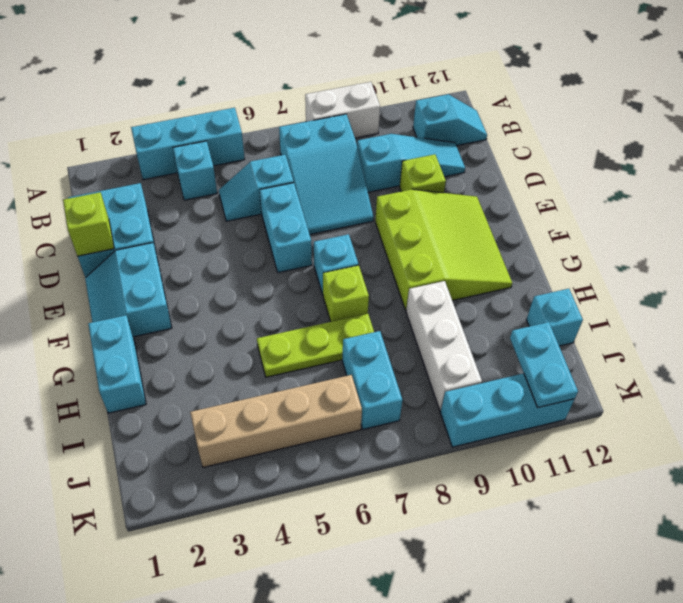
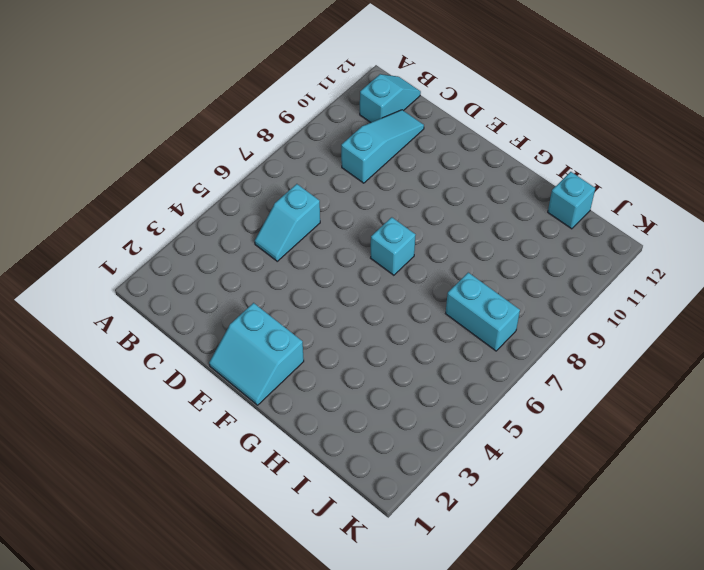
none -> cyan brick A3:A5 level 1
none -> white brick A8:A9 level 1
none -> cyan brick B4 level 1

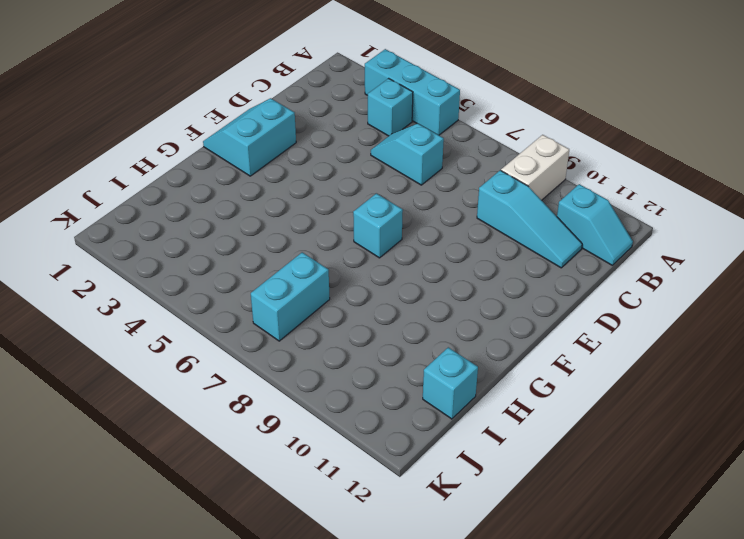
white brick A9:B9 level 1 -> white brick A8:A9 level 1
none -> cyan slope B7:D8 level 1 top B
none -> cyan brick C1:D2 level 1
none -> cyan brick D6:E6 level 1

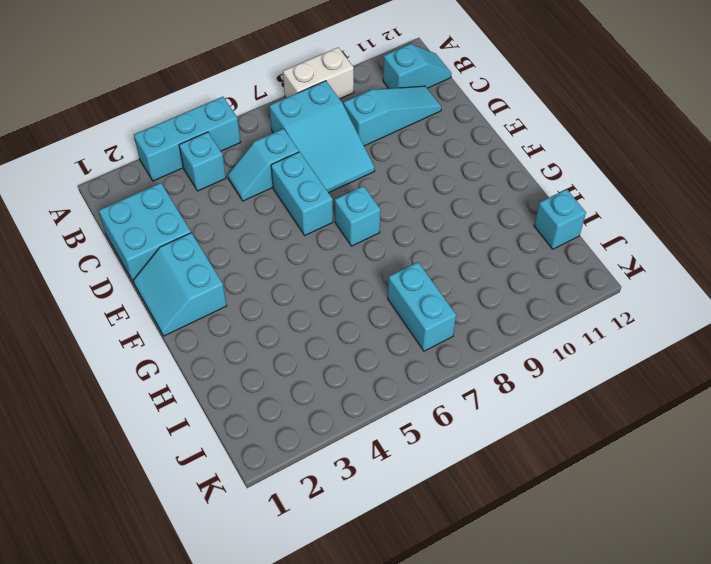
none -> lime brick D10 level 1
none -> lime slope E9:G11 level 1 top 9
none -> cyan brick G1:H1 level 1

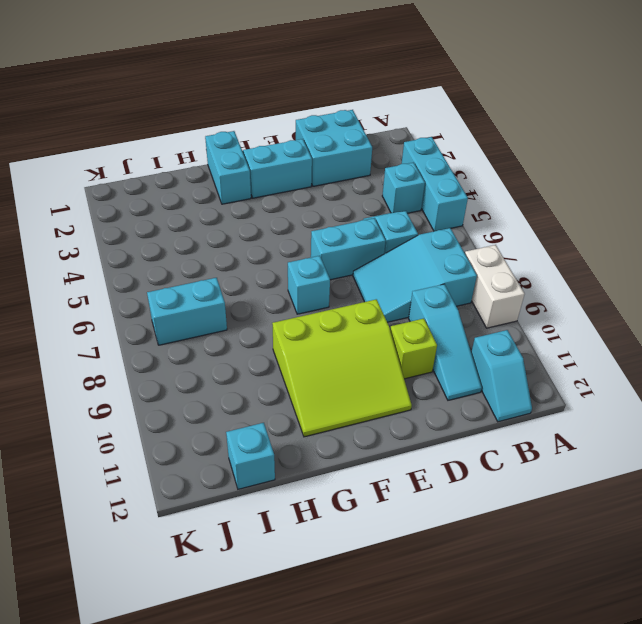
cyan brick G1:G2 level 1 -> cyan brick G1:H1 level 1
none -> lime brick G7 level 1
none -> lime plate H5:H7 level 1
none -> white brick H9:J9 level 1

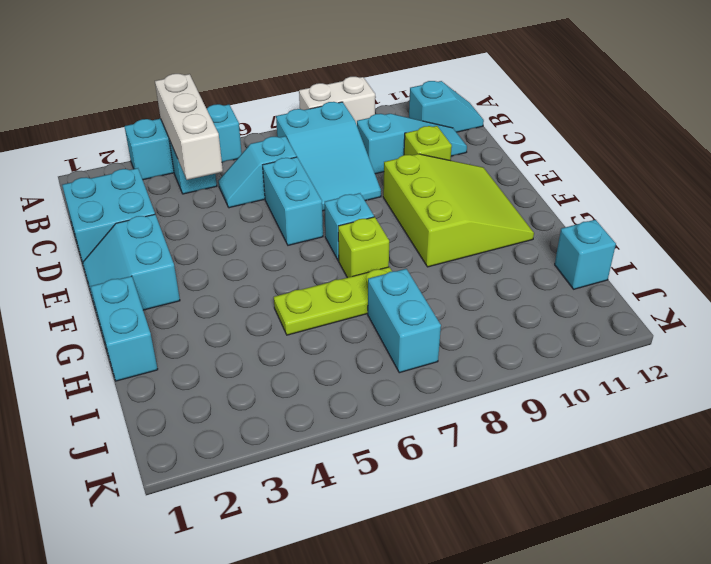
white brick A4:C4 level 2 -> white brick H9:J9 level 1
none -> tan brick J3:J6 level 1
none -> cyan brick K9:K11 level 1
none -> lime brick D1 level 2

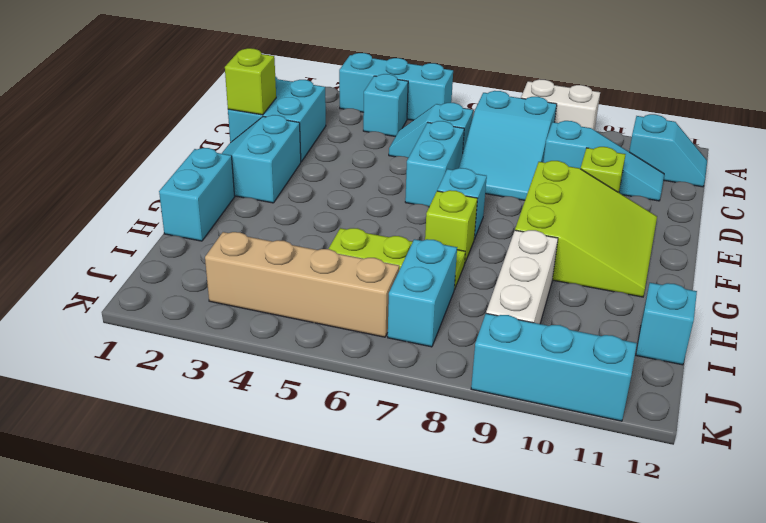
none -> cyan plate J11:K11 level 2

